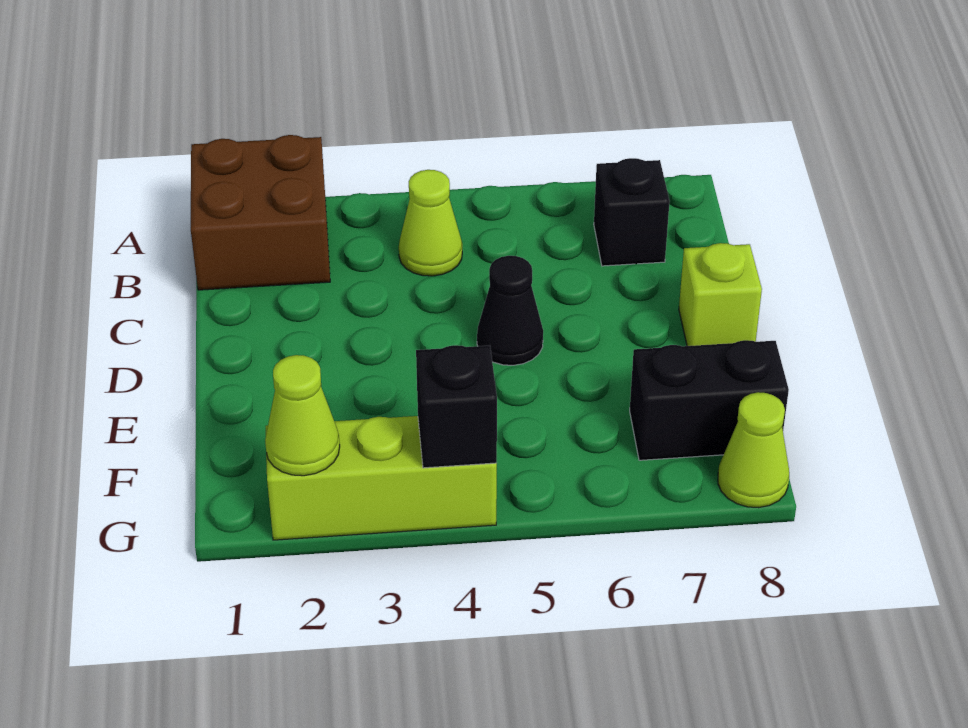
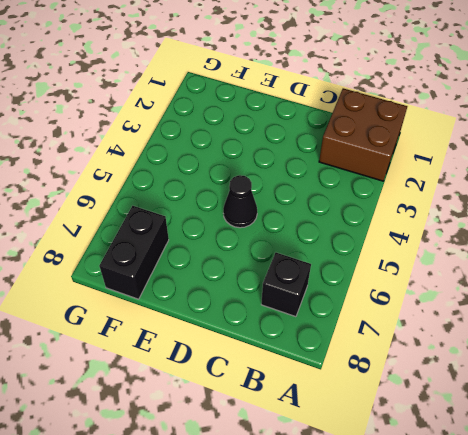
none -> lime cone B4 level 1
none -> lime brick D8 level 1

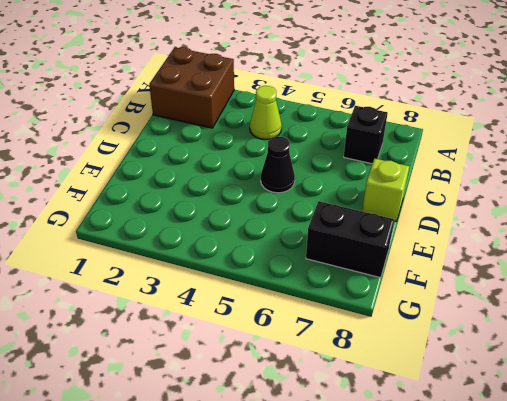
none -> lime brick G2:G4 level 1
none -> lime cone G8 level 1

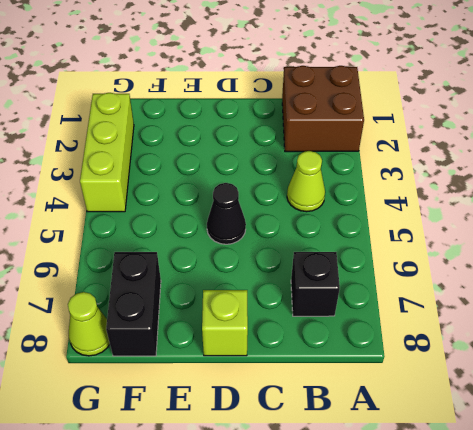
none -> lime cone G2 level 2
none -> black brick G4 level 2

